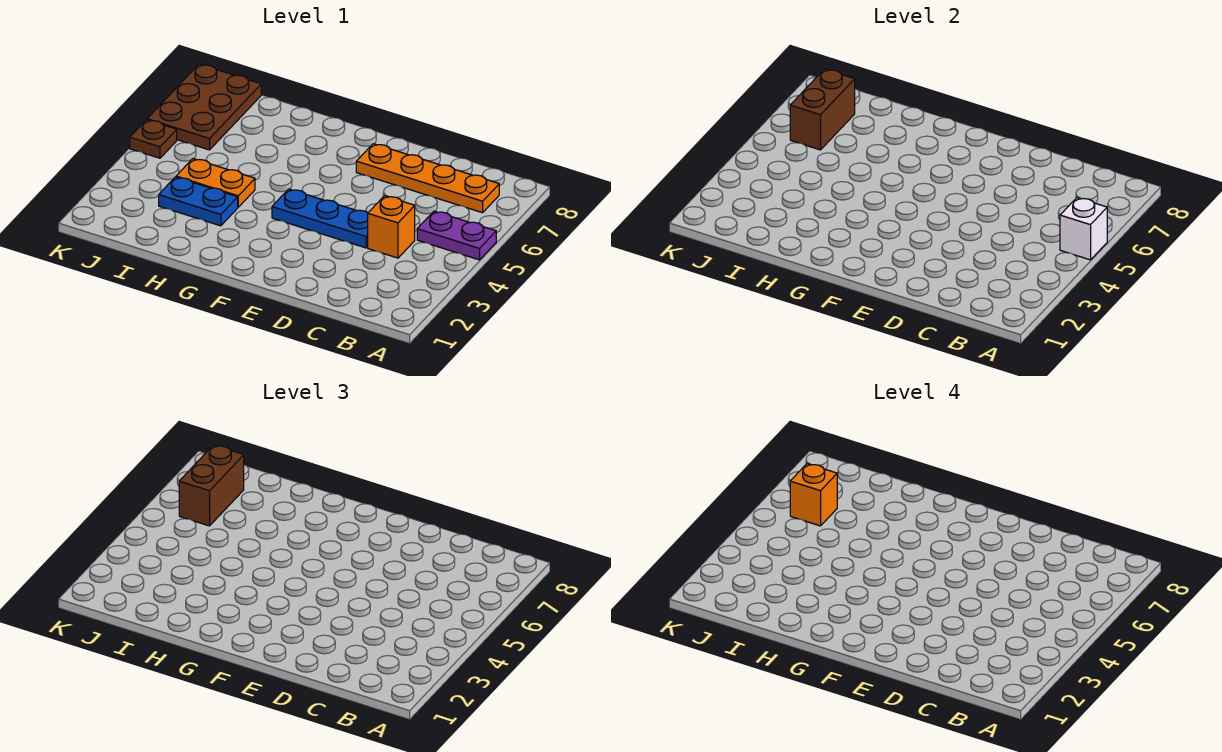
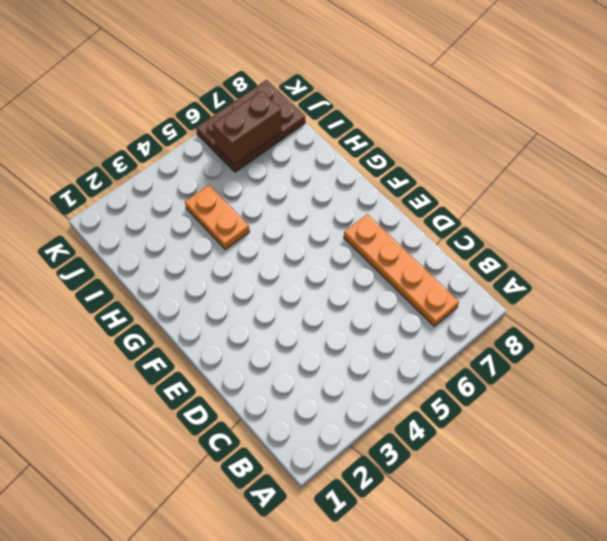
none -> purple plate A5:B5 level 1
none -> orange brick C4 level 1
none -> blue plate D4:F4 level 1

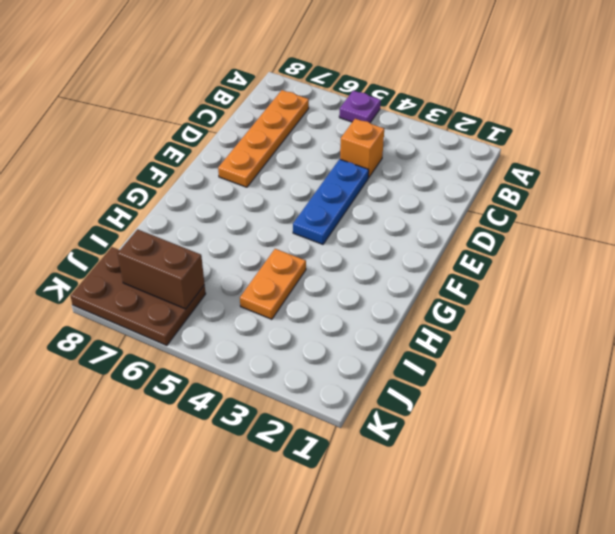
purple plate A5 level 1 -> purple plate A5:B5 level 1
none -> blue plate H3:I3 level 1
none -> brown plate K5 level 1
none -> white brick A5 level 2

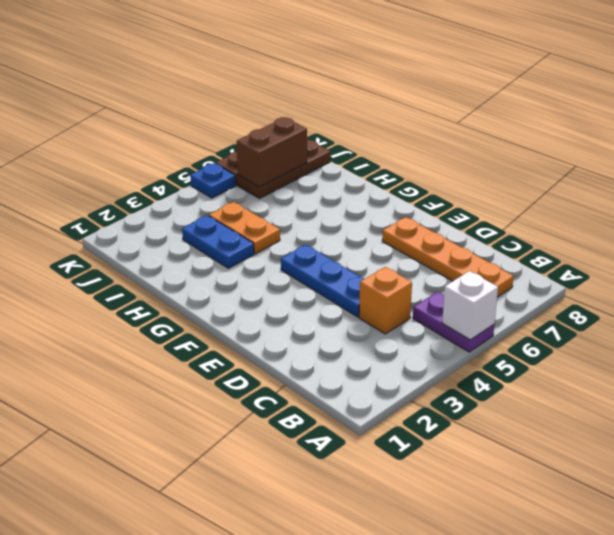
blue plate K5 level 1 -> brown plate K5 level 1
none -> brown brick J6:J7 level 3
none -> orange brick J6 level 4

